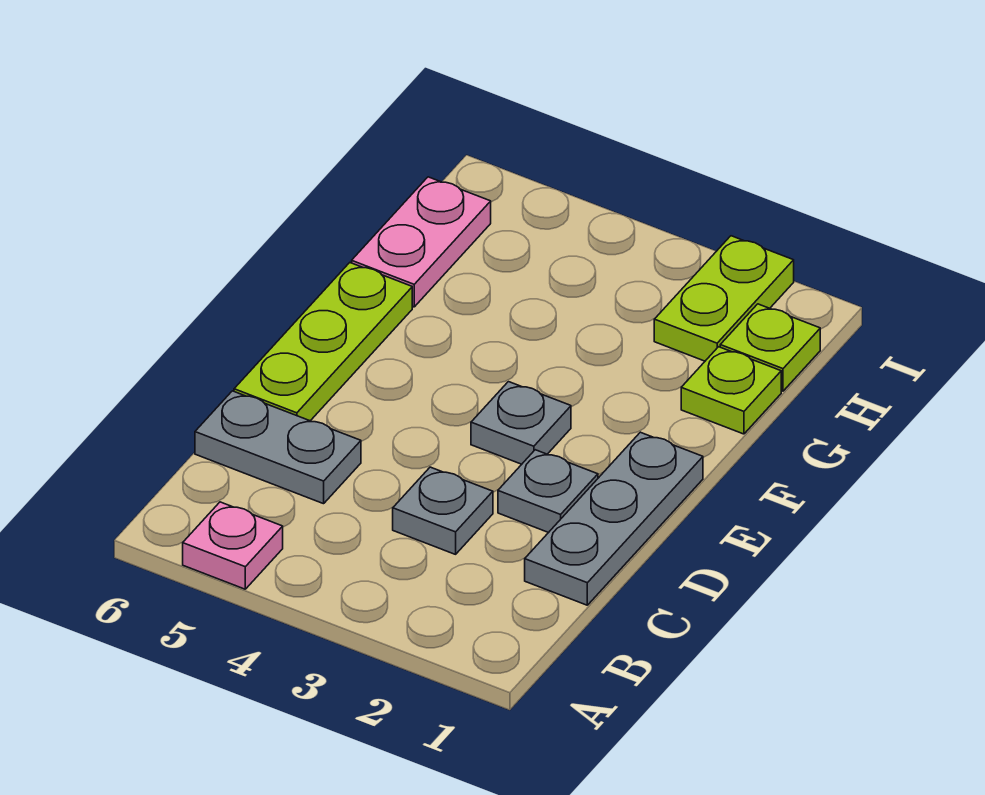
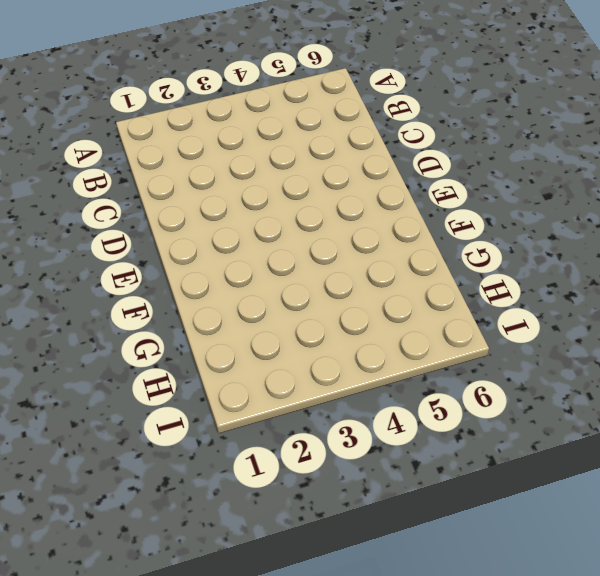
none -> pink plate A5 level 1
none -> grey plate C1:E1 level 1

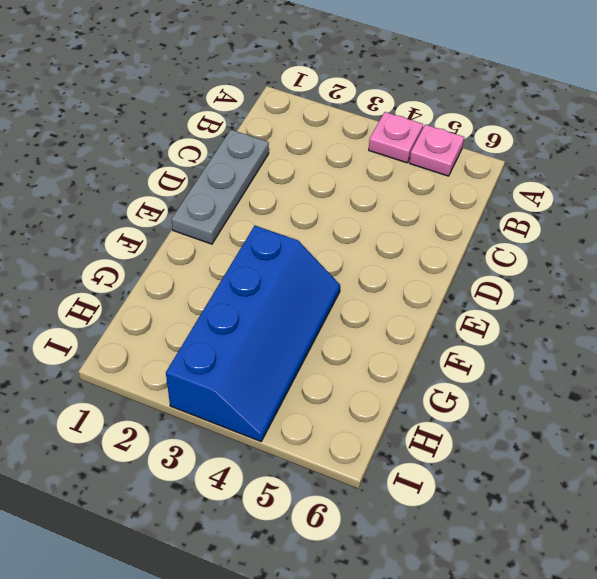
pink plate A4 level 1 -> none
blue slope F3:I4 level 1 top 3 -> none
none -> grey plate C3 level 1
none -> grey plate C5:C6 level 1

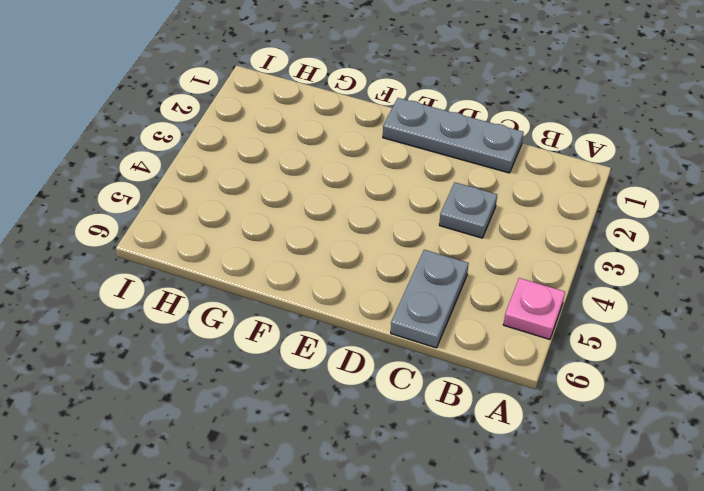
none -> grey plate D2 level 1
none -> lime plate D6:F6 level 1

